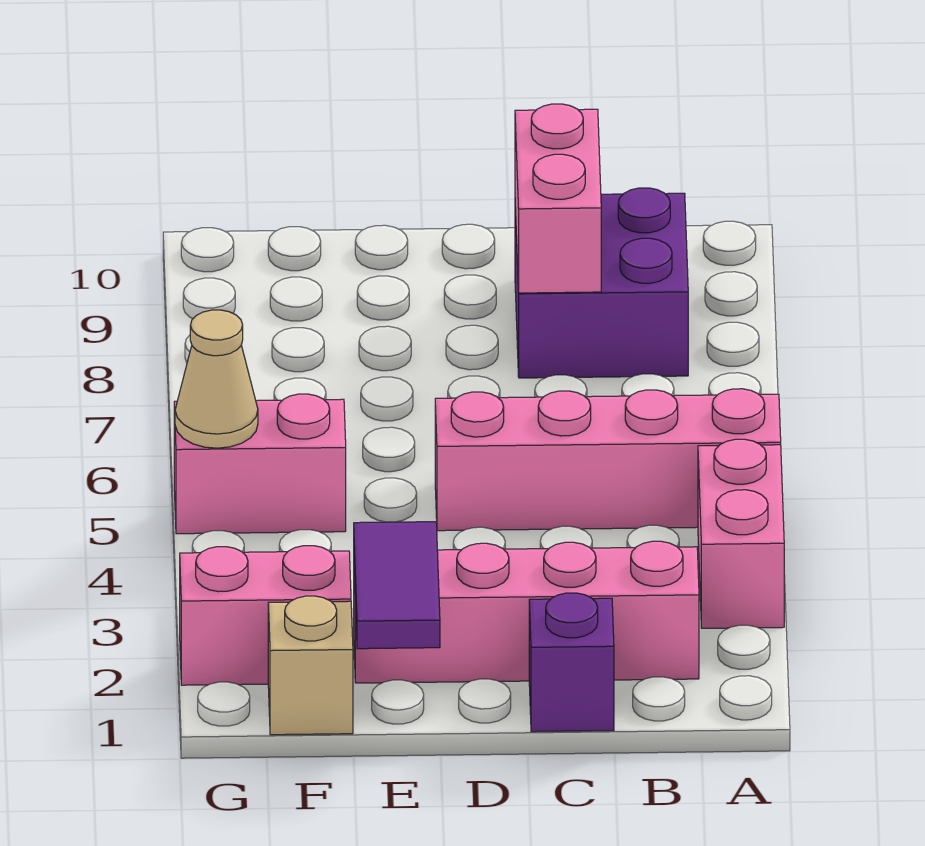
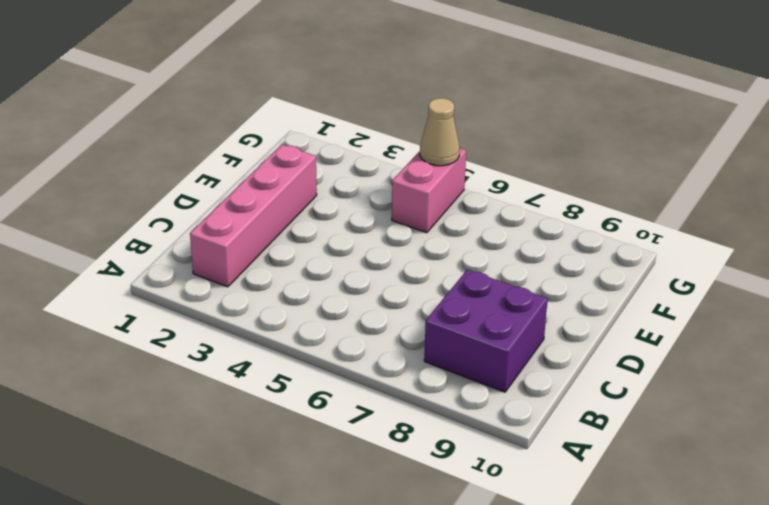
none -> pink brick A3:A4 level 1
none -> pink brick A5:D5 level 1

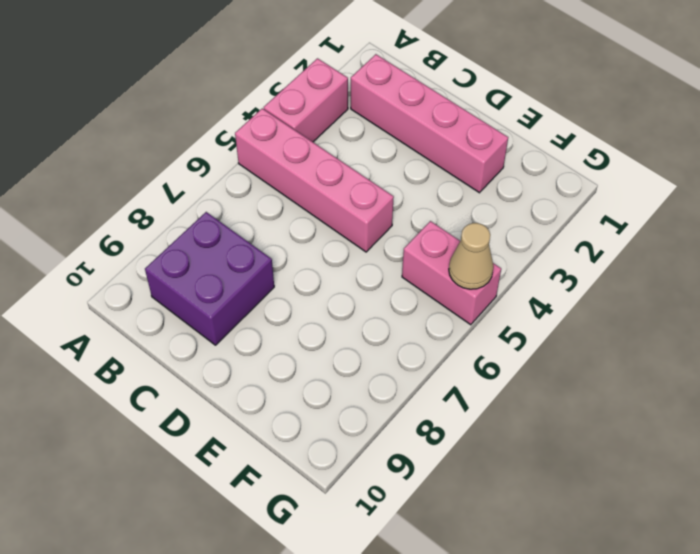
none -> purple brick C1 level 1
none -> tan brick F1 level 1

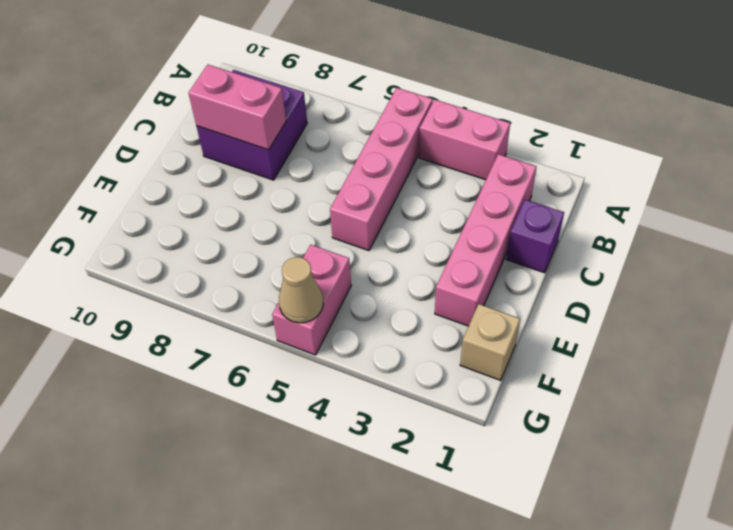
none -> pink brick F2:G2 level 1
none -> purple tile E1:E2 level 2

